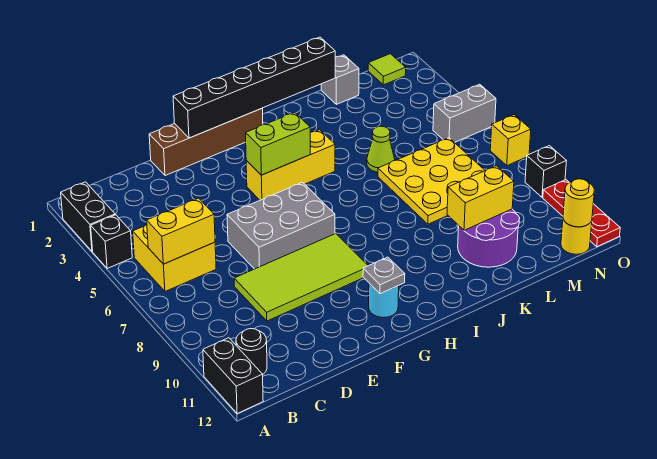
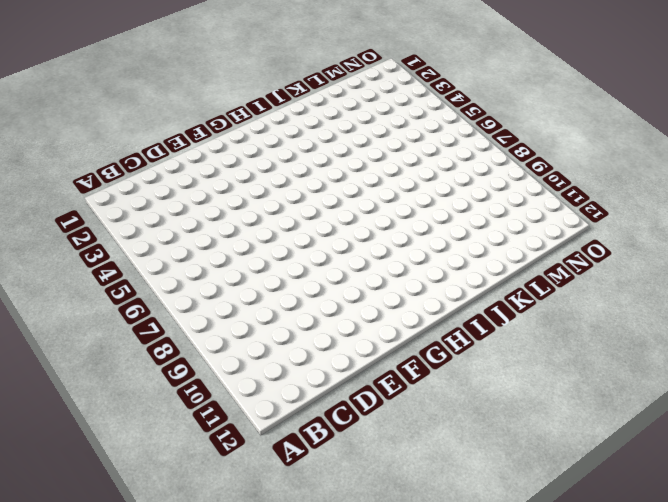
none -> black brick A2:A3 level 1
none -> black brick A4 level 1
none -> black brick A11:A12 level 1

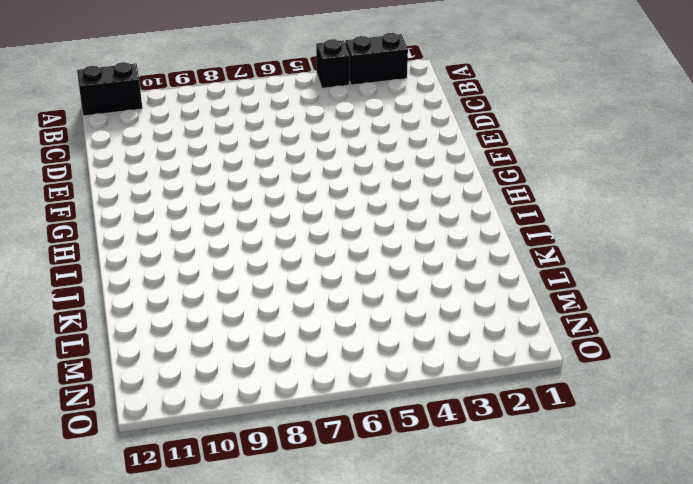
none -> yellow brick B5:C6 level 1
none -> black round brick B11 level 1
none -> lime tile D8:G9 level 1

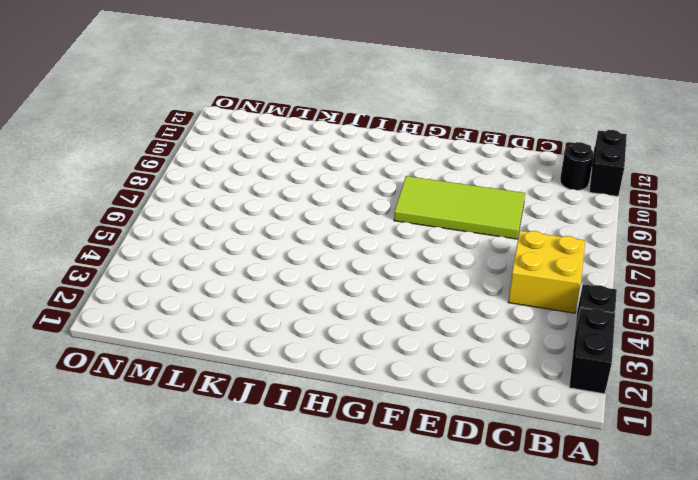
none -> brown brick E1:H1 level 1
none -> grey brick E6:G7 level 1
none -> yellow brick G4:I4 level 1

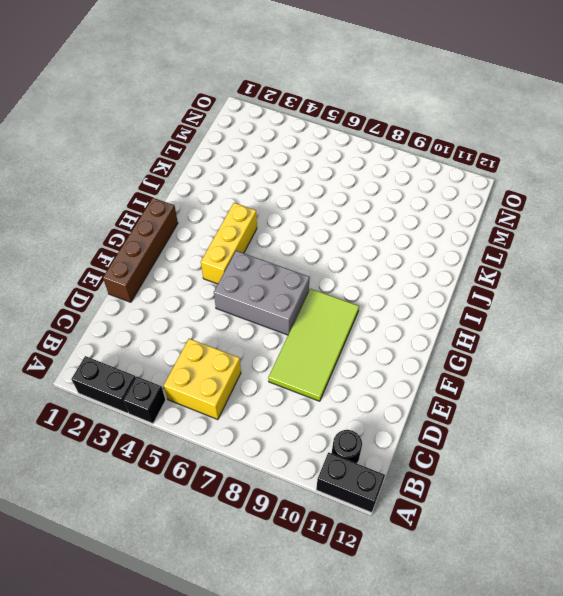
grey brick F5:G7 level 1 -> grey brick E6:G7 level 1
none -> cyan round brick G11 level 1
none -> lime cone K5 level 1
none -> yellow plate K6:M8 level 1

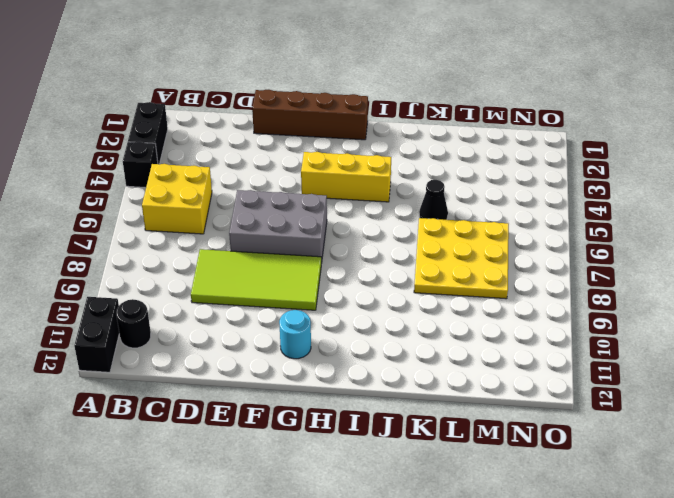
black cone K5 level 1 -> lime cone K5 level 1
none -> purple round brick K10:L11 level 1
none -> grey brick L1 level 1
none -> lime tile N1 level 1

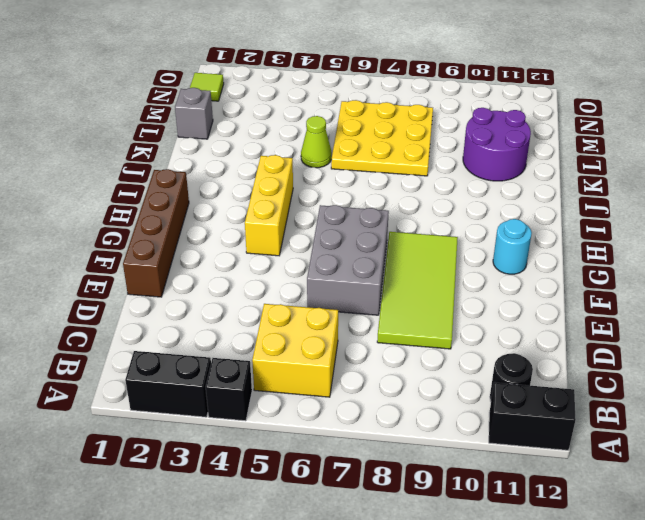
none -> grey brick N5:O5 level 1
none -> yellow round brick N12 level 1
none -> yellow brick O7 level 1

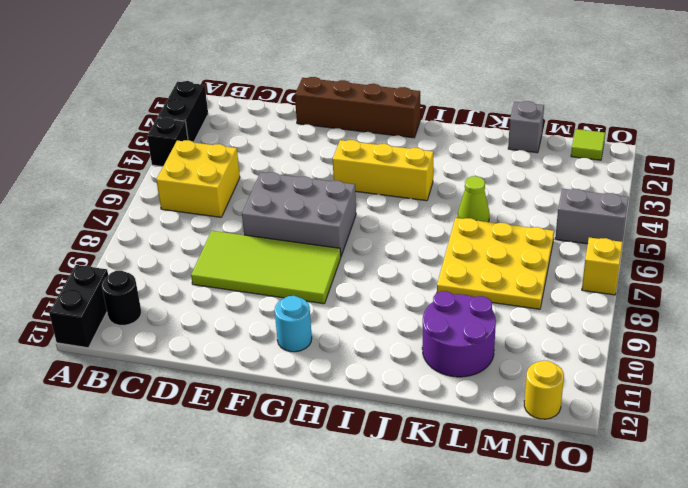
none -> black brick O9 level 1
none -> red plate O10:O12 level 1
none -> yellow brick B6:C6 level 2

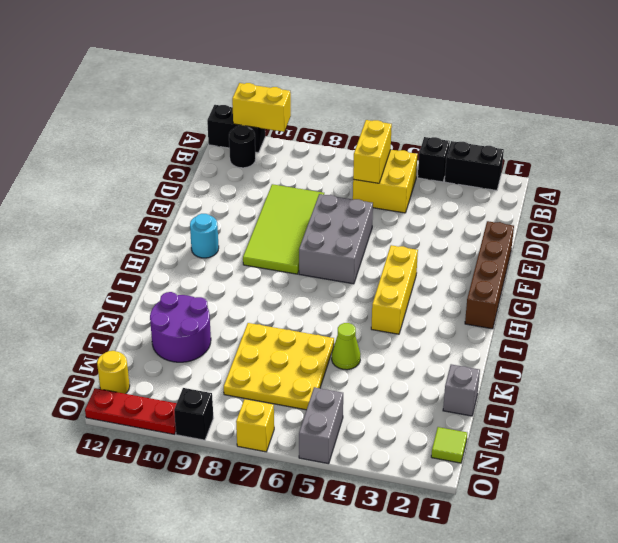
yellow brick A10:A11 level 2 -> yellow brick K10:L10 level 2
none -> black brick F1:K1 level 2
none -> lime brick G4:H4 level 2
none -> grey plate G11 level 2

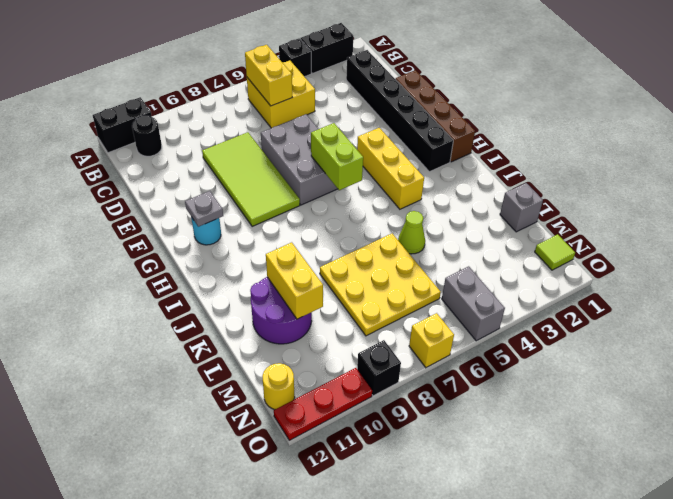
black brick C2:H2 level 1 -> black brick F1:K1 level 2
lime brick G6:H6 level 2 -> lime brick G4:H4 level 2
none -> yellow round brick N12 level 2

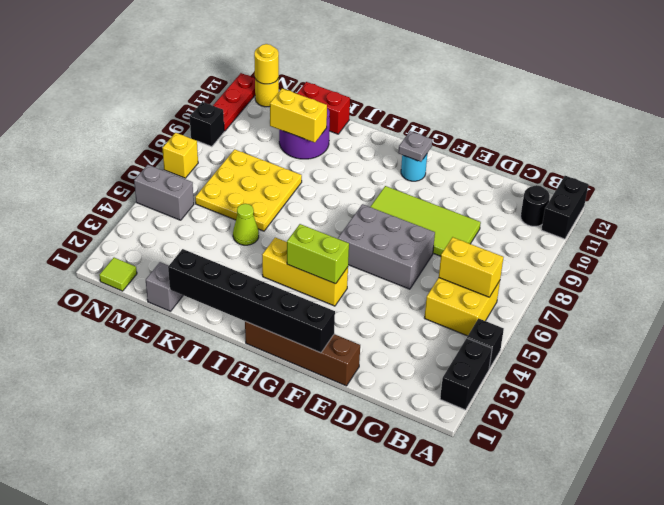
red brick K12:L12 level 1 -> none

